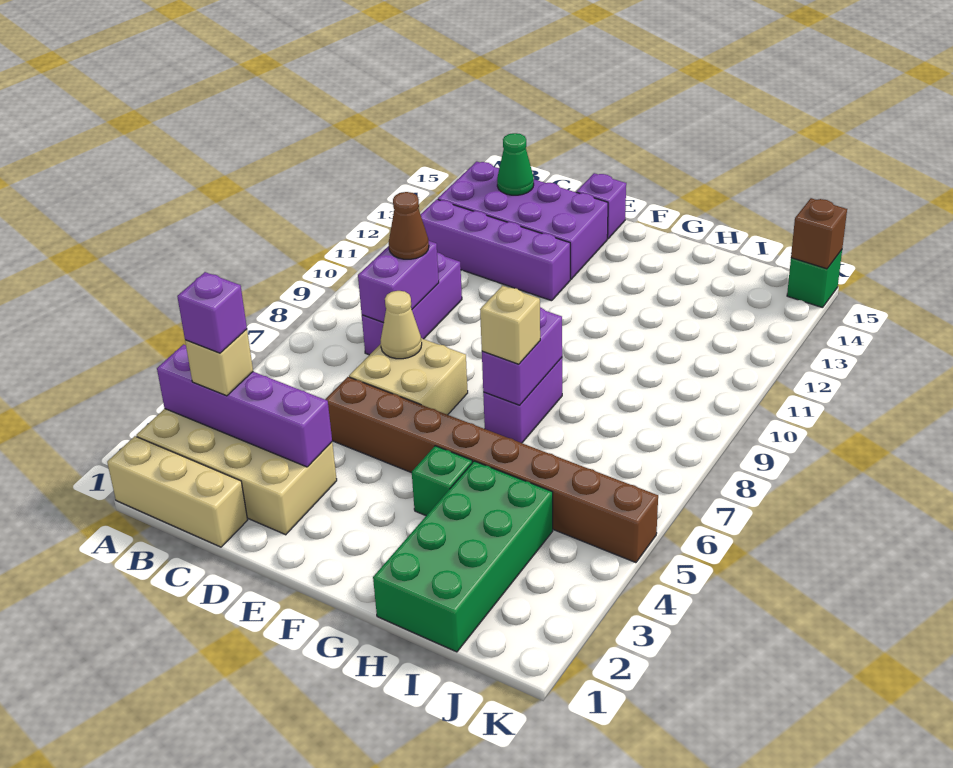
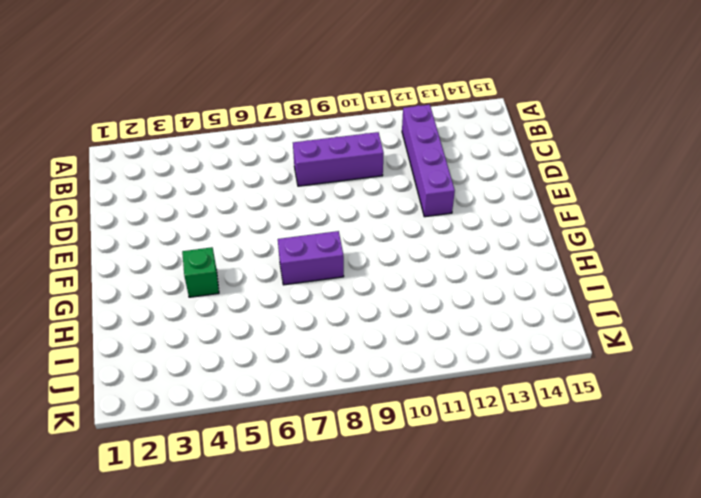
none -> tan brick A1:C1 level 1
none -> tan brick A2:D3 level 1
none -> purple brick B13:E14 level 1

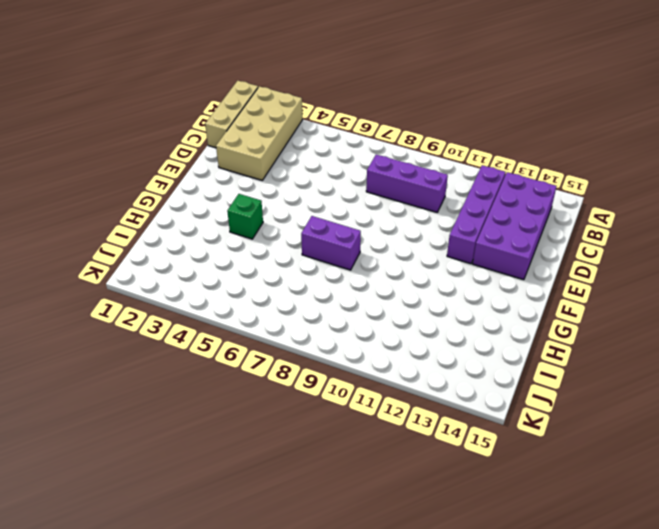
none -> brown brick D5:K5 level 1
none -> tan brick D6:E7 level 1
none -> purple brick E15 level 1

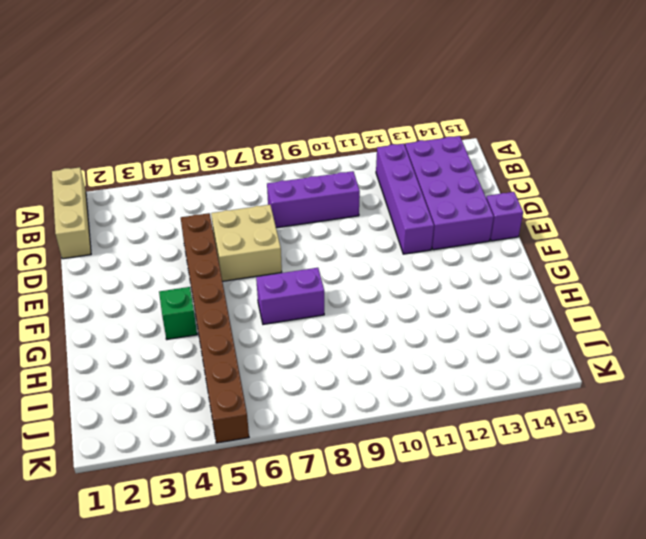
none -> tan brick A2:D3 level 1
none -> green brick H1:I4 level 1
none -> green brick K15 level 1

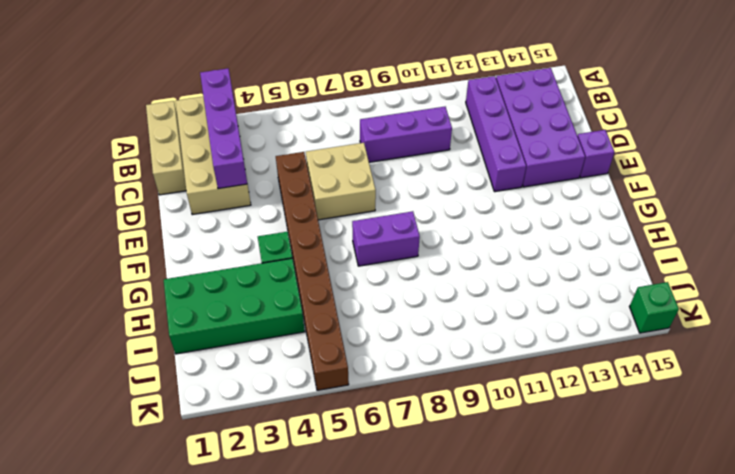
none -> purple brick C8:C9 level 2
none -> green cone C14 level 2
none -> tan cone D7 level 2

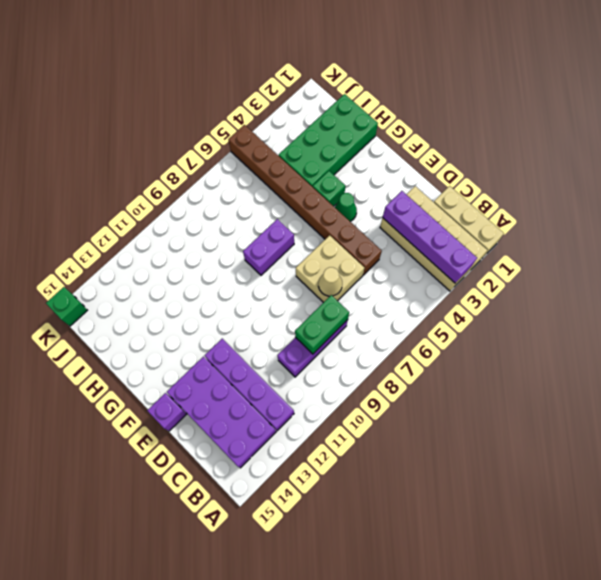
green brick C8:C9 level 2 -> purple brick C8:C9 level 2
green cone F4 level 1 -> green cone C14 level 2
none -> purple brick G7:G8 level 2
none -> brown brick K15 level 2
none -> tan brick B3 level 3

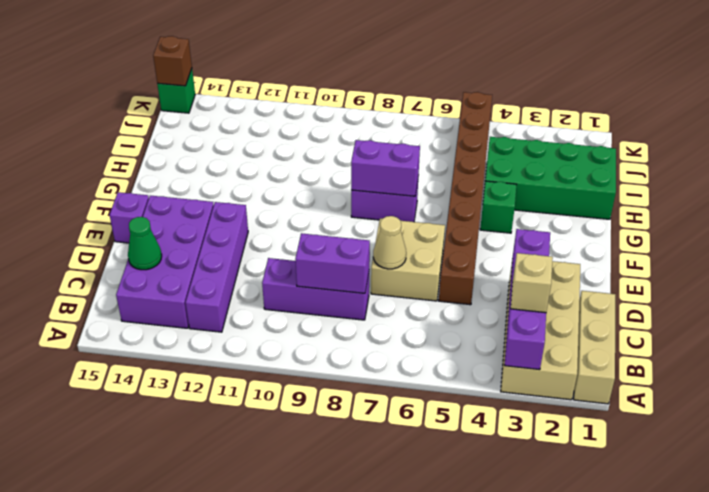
none -> brown cone C9 level 3
none -> tan brick G7 level 3
none -> purple brick B3 level 4

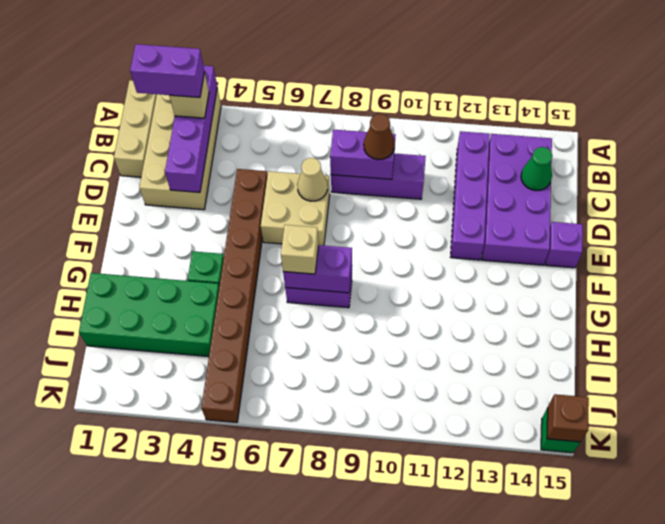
purple brick B2:B3 level 4 -> purple brick B3 level 4

